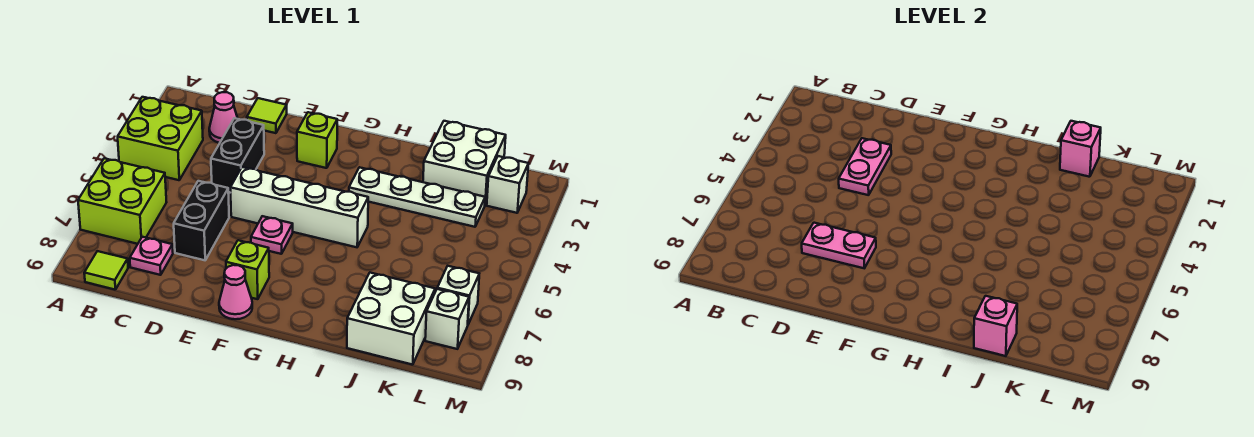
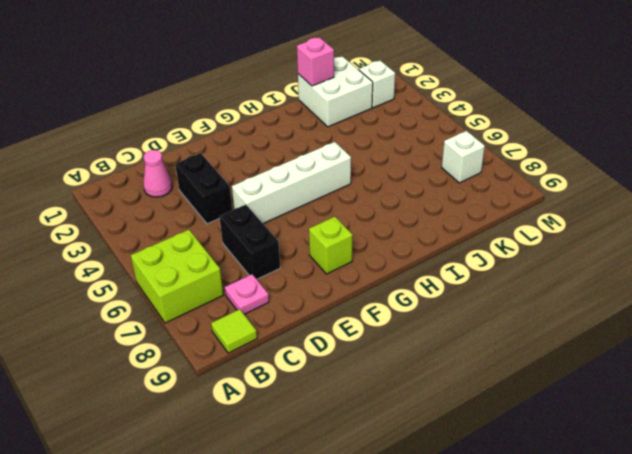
none -> lime brick A3:B4 level 1
none -> lime tile D1 level 1
none -> lime brick F2 level 1

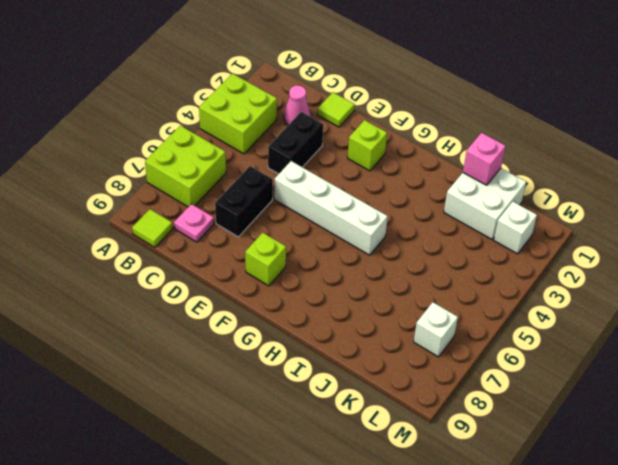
none -> pink plate F6 level 1
none -> pink cone F9 level 1
none -> white plate H3:K3 level 1

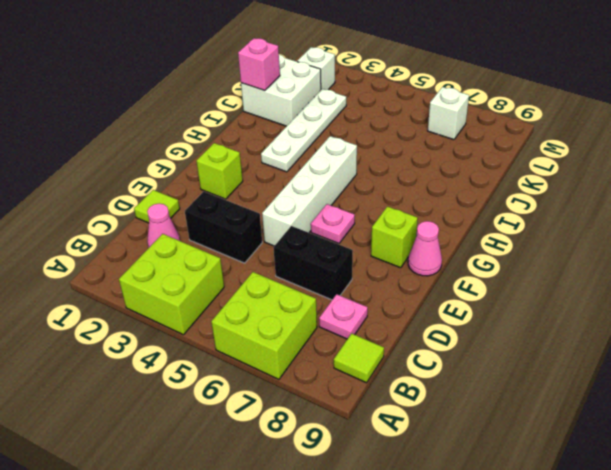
none -> white brick J8:K9 level 1
none -> white brick L8 level 1
none -> pink plate D3:D4 level 2

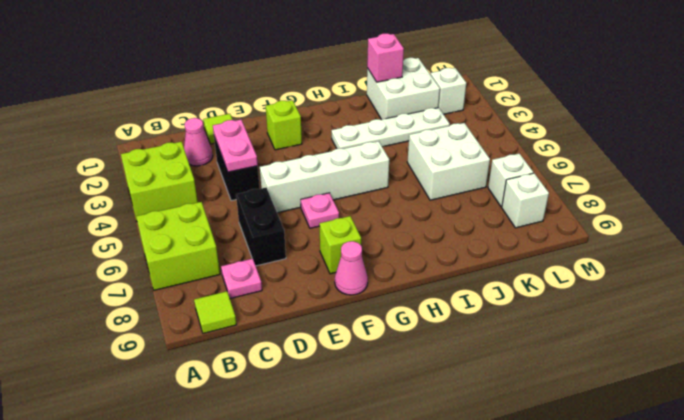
white brick J5:K6 level 1 -> white brick J8:K9 level 1
none -> pink plate D7:E7 level 2
none -> pink brick J9 level 2

